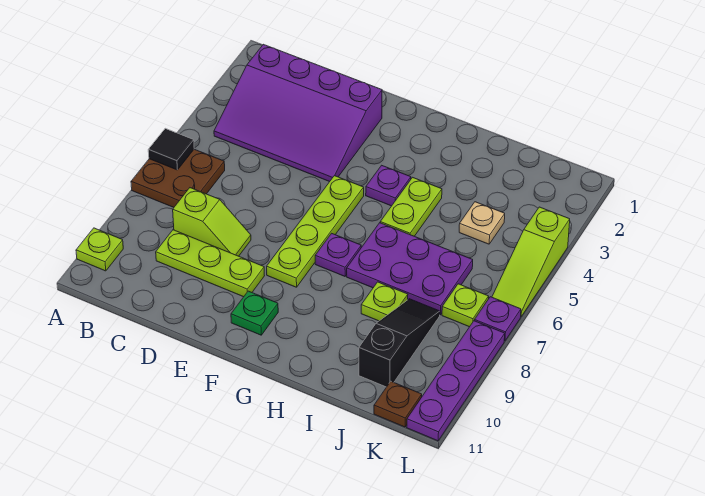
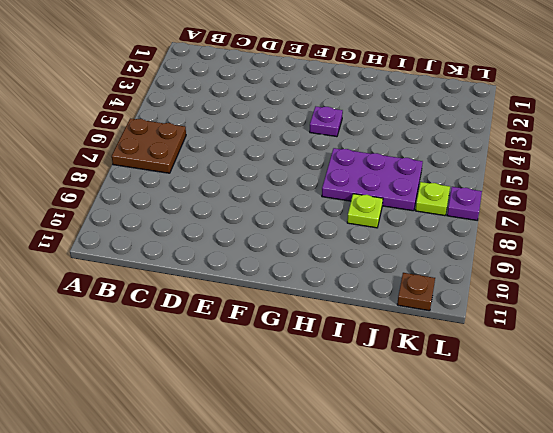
none -> lime plate A10 level 1
none -> purple slope B2:E4 level 1 top 2
none -> lime slope C8:D8 level 1 top C

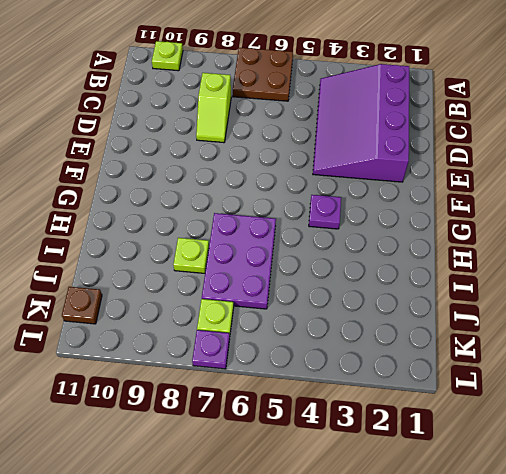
none -> lime plate C9:E9 level 1
none -> lime plate F5:F8 level 1
none -> green plate F10 level 1

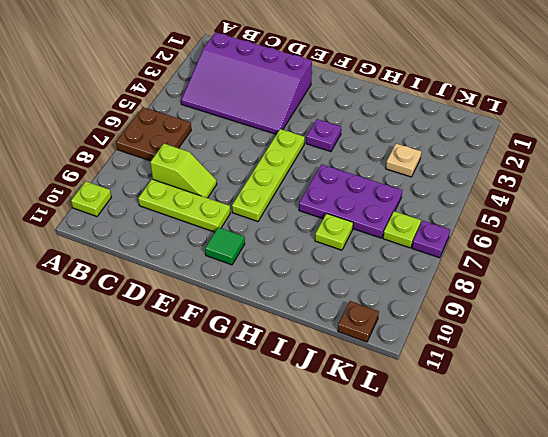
green tile F10 level 1 -> green plate F10 level 1
none -> purple plate G7 level 1
none -> lime plate H4:H5 level 1
none -> black slope J8:J10 level 1 top 10

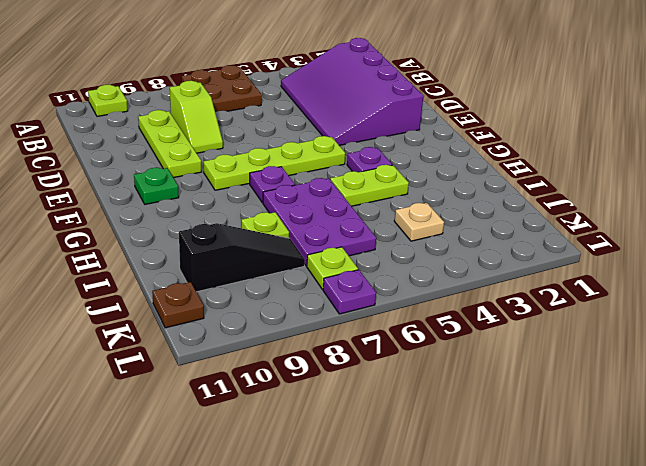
none -> lime slope L4:L6 level 1 top 4
none -> purple plate L8:L11 level 1
none -> black tile A6 level 2

